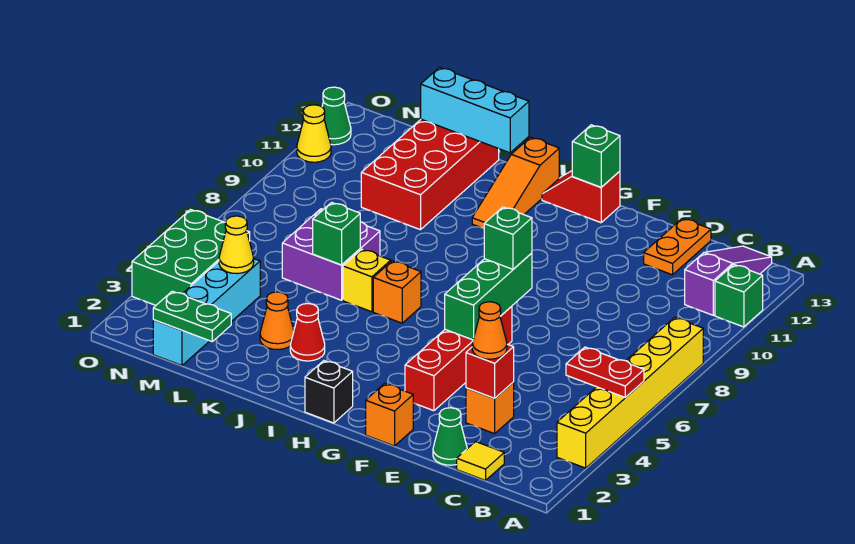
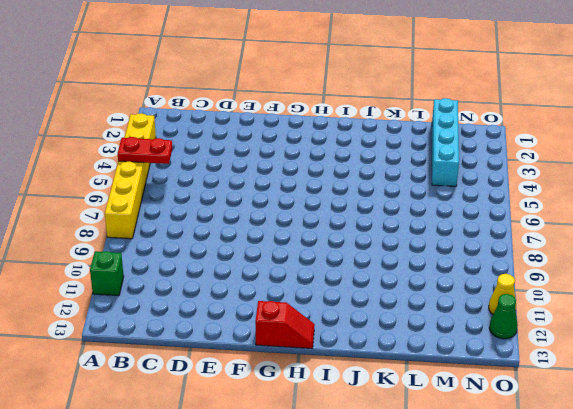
none -> purple slope B11:B13 level 1 top 11
none -> yellow tile C1 level 1
none -> green cone D1 level 1
none -> orange brick D3 level 1

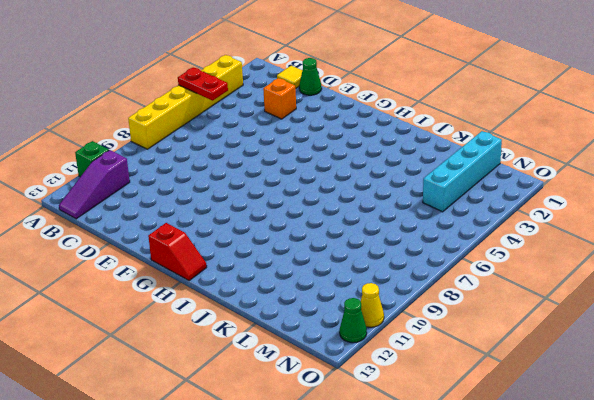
none -> orange plate D12:D13 level 1
none -> orange brick F1 level 1
none -> red brick F3:F6 level 1
none -> black brick H1 level 1

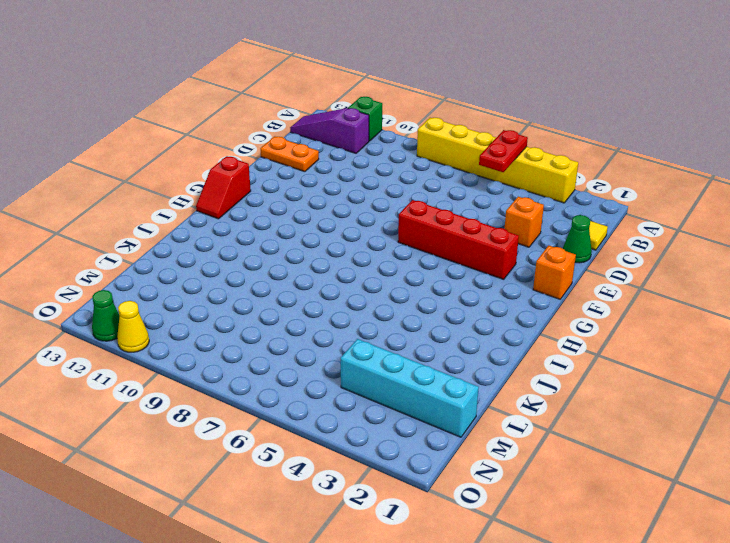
none -> black brick H1 level 1
none -> orange brick I6 level 1
none -> orange slope I11:I13 level 1 top 13
none -> red cone J3 level 1

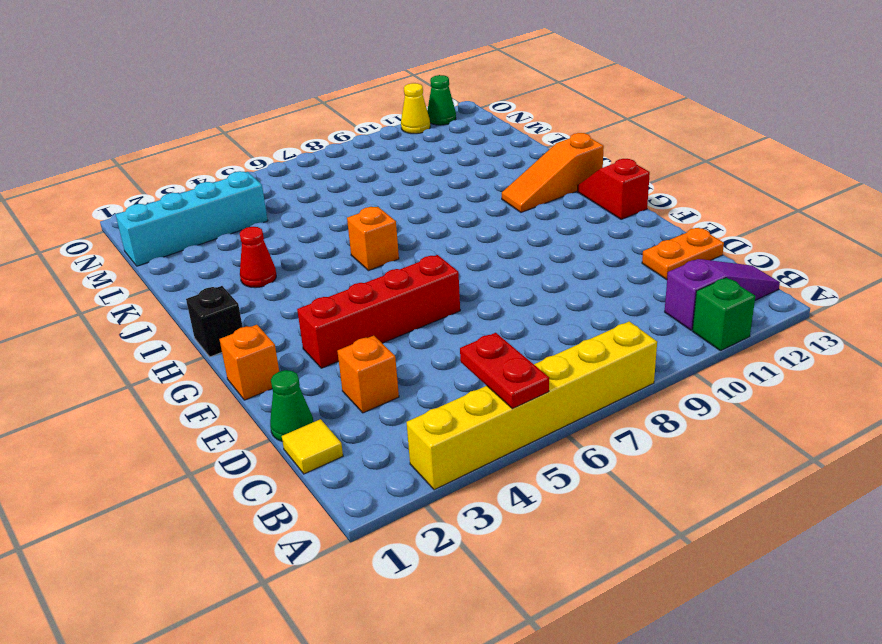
none -> yellow brick J6 level 1
none -> orange cone K3 level 1
none -> purple brick K6:L7 level 1
none -> red brick K10:L13 level 1

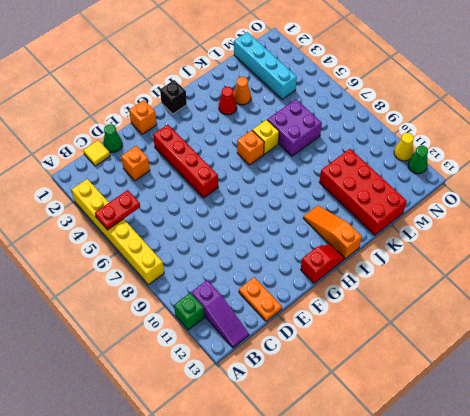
none -> green brick N3:O5 level 1
none -> red brick D3 level 2
none -> green brick F5:F7 level 2
none -> green brick G13 level 2

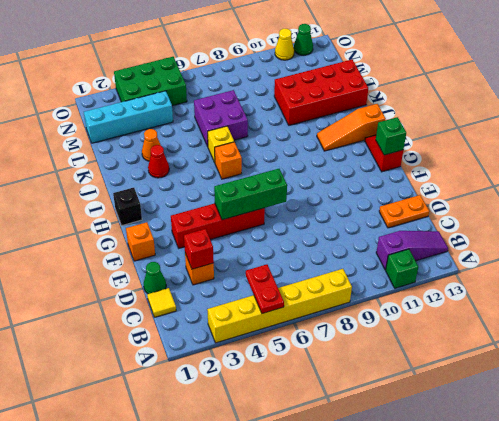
none -> cyan brick J13:L13 level 2
none -> green brick K6 level 2
none -> green plate L1:M1 level 2
none -> yellow cone M4 level 2

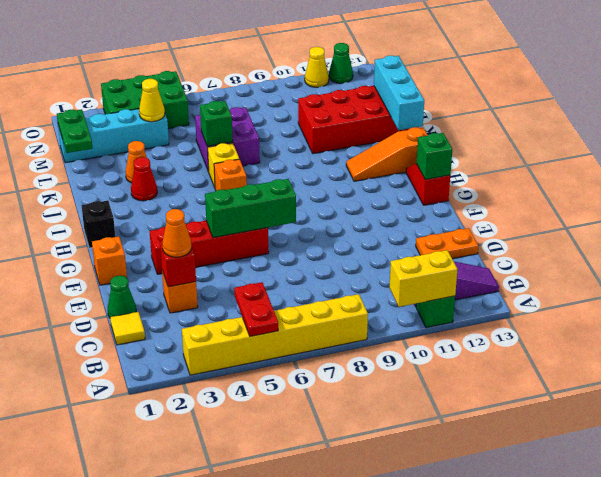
yellow brick A10:A11 level 2 -> none
none -> green brick F7 level 3

